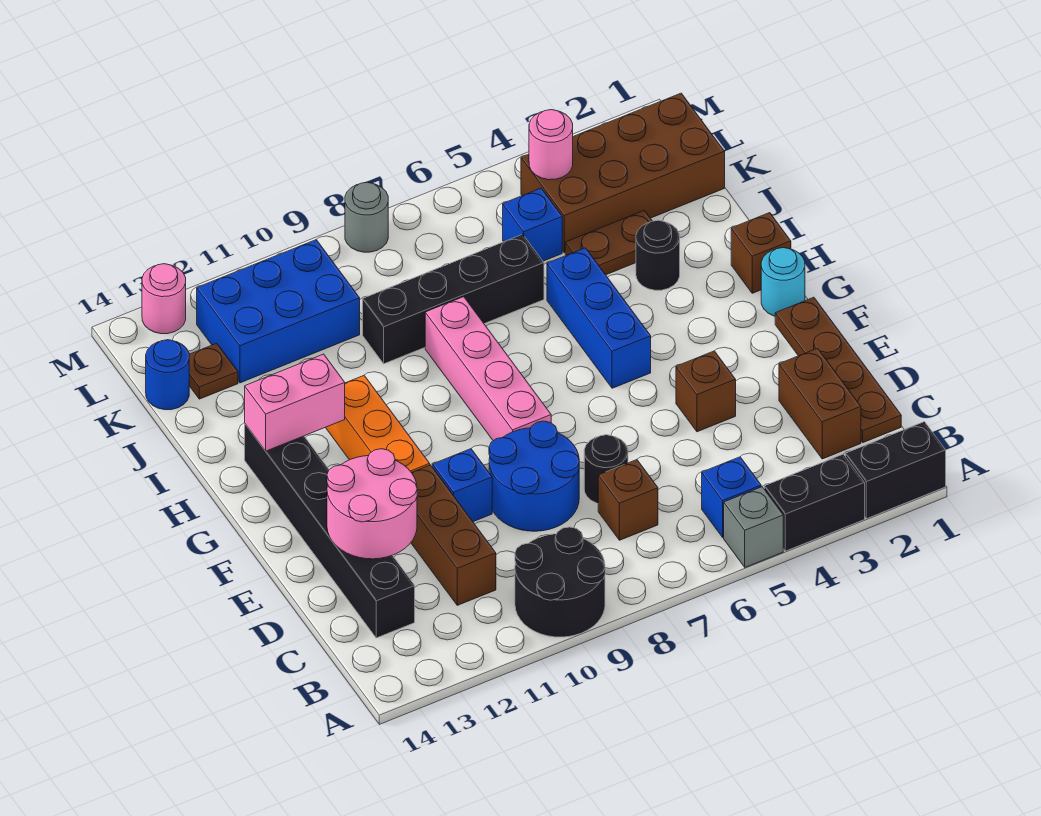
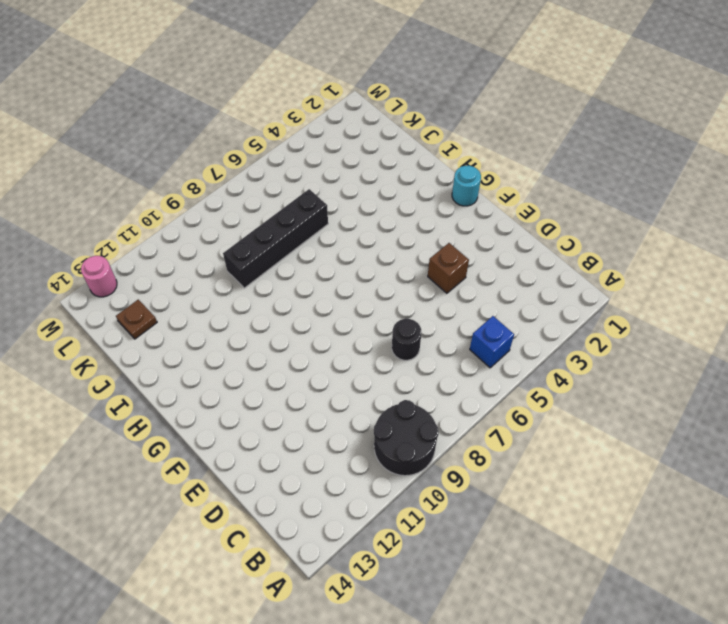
none -> black brick A1:A2 level 1
none -> black brick A3:A4 level 1
none -> grey brick A5 level 1
none -> brown plate C1:F1 level 1

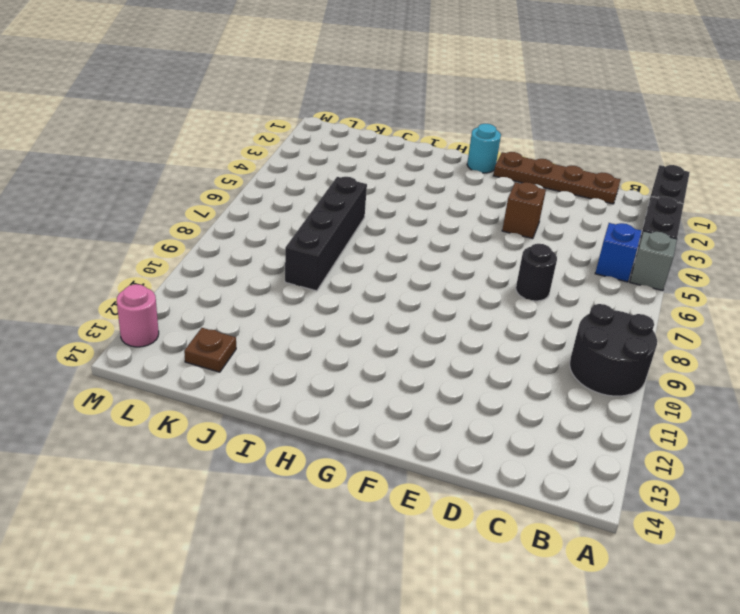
none -> brown brick C2:D2 level 1
none -> brown brick C7 level 1
none -> brown brick C11:E11 level 1
none -> black brick C13:H13 level 1

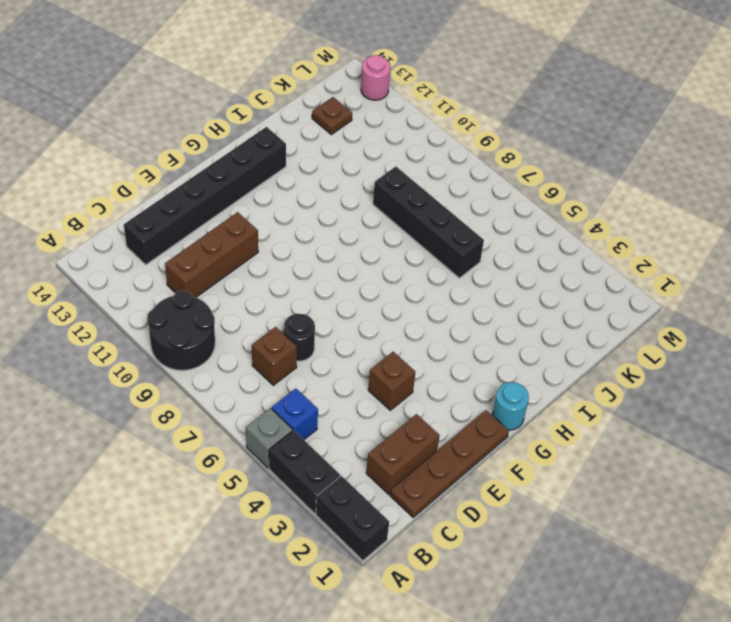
none -> blue round brick D8:E9 level 1
none -> blue brick E10 level 1
none -> pink brick F8:I8 level 1
none -> orange brick F11:H11 level 1

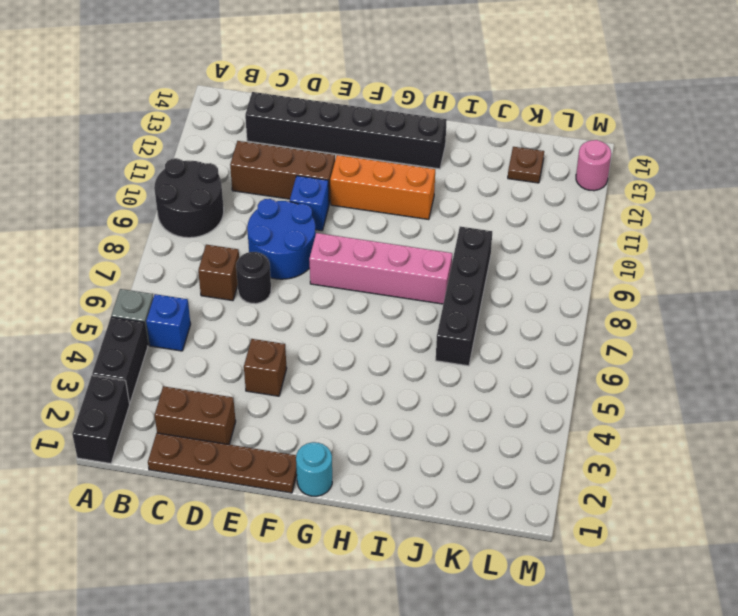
none -> blue brick G5:I5 level 1
none -> brown brick H1 level 1
none -> black round brick I3 level 1
none -> brown plate J3:J4 level 1

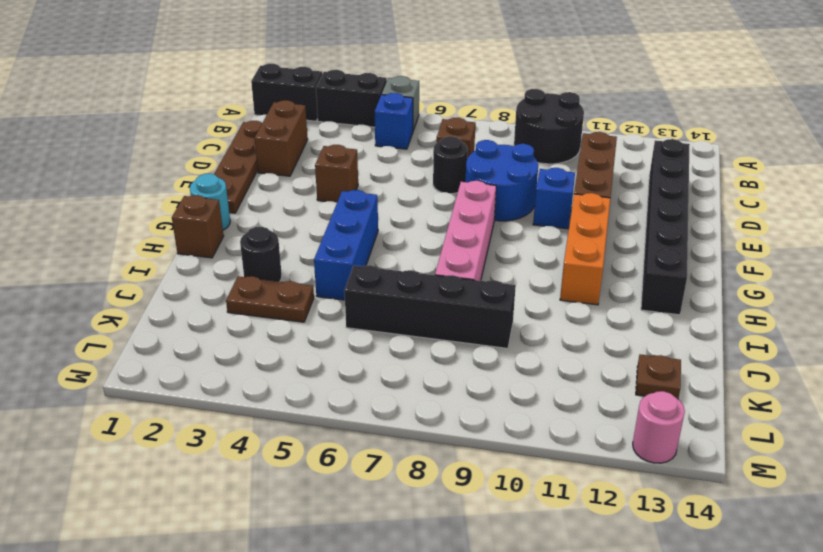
none -> brown brick K1:L4 level 1
none -> blue brick K5 level 1
none -> blue brick K10:L12 level 1
none -> blue round brick K14 level 1

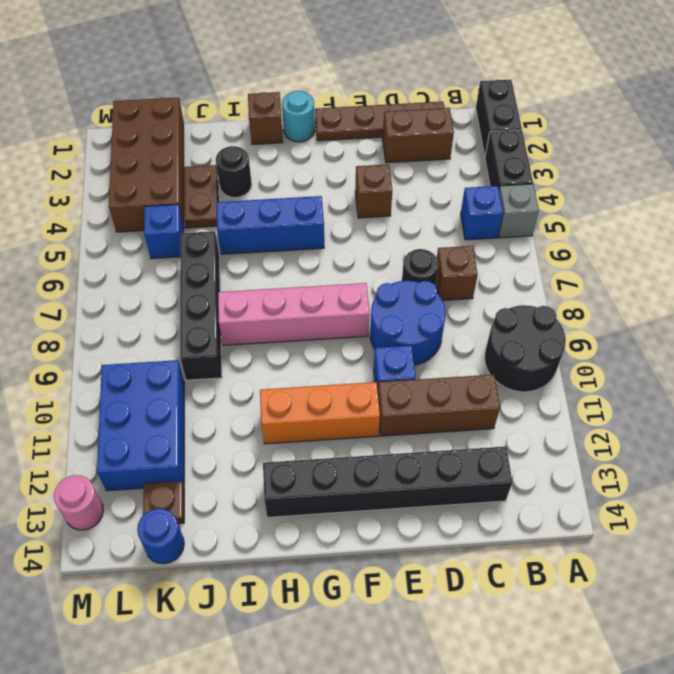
none -> grey round brick M8 level 1
none -> pink round brick D12:E13 level 2
none -> pink brick H12:H13 level 2
none -> pink round brick L4 level 2

